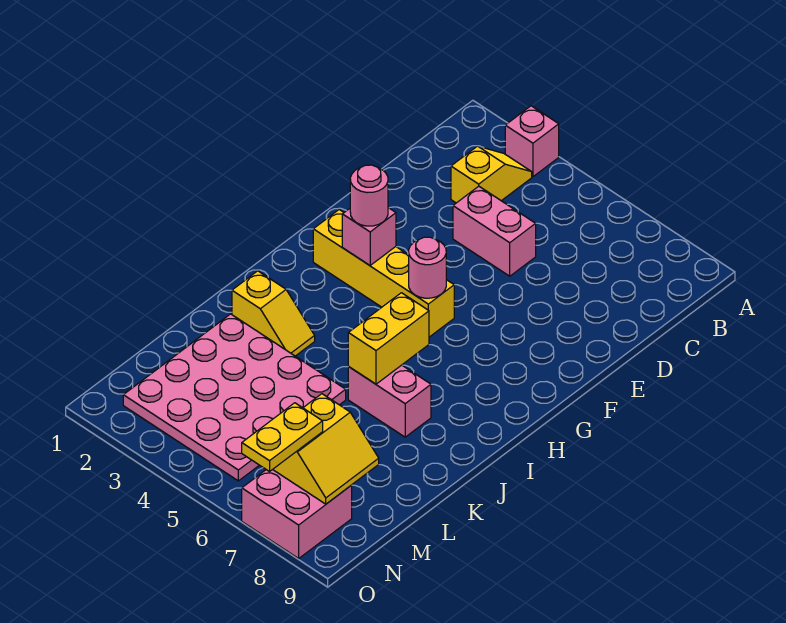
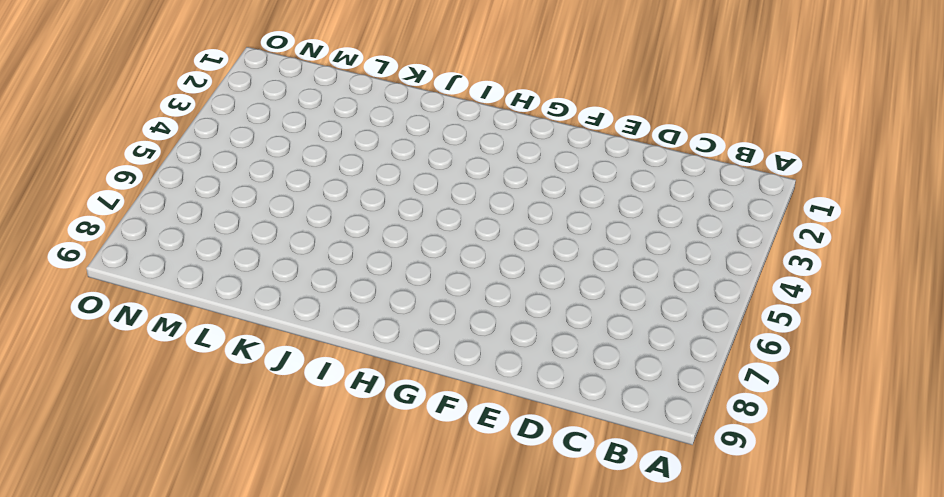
none -> pink brick A3 level 1
none -> yellow slope B3:C3 level 1 top C
none -> pink brick D4:D5 level 1

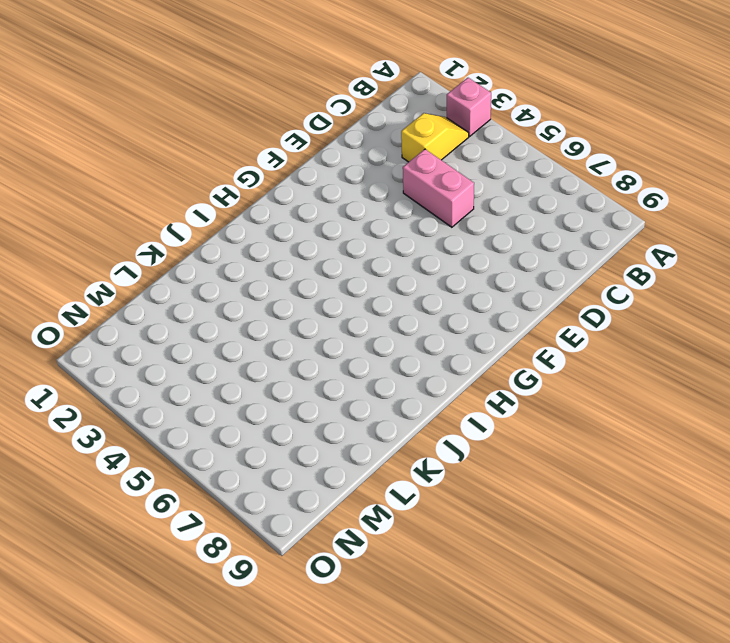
none -> yellow brick G2:G5 level 1
none -> yellow slope J2:J3 level 1 top 2
none -> pink brick J6:J7 level 1

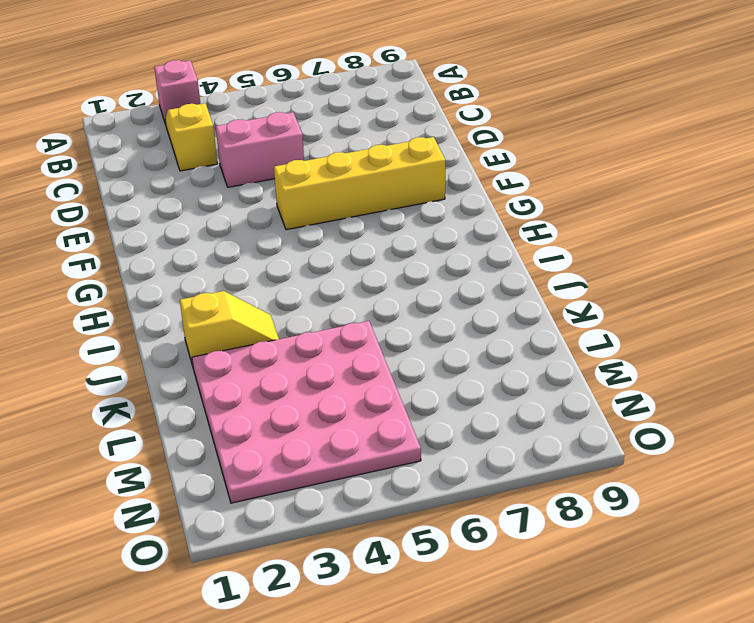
yellow brick F5:F8 level 1 -> yellow brick G2:G5 level 1
none -> pink brick J6:J7 level 1
none -> pink brick N7:O8 level 1
none -> pink brick G3 level 2

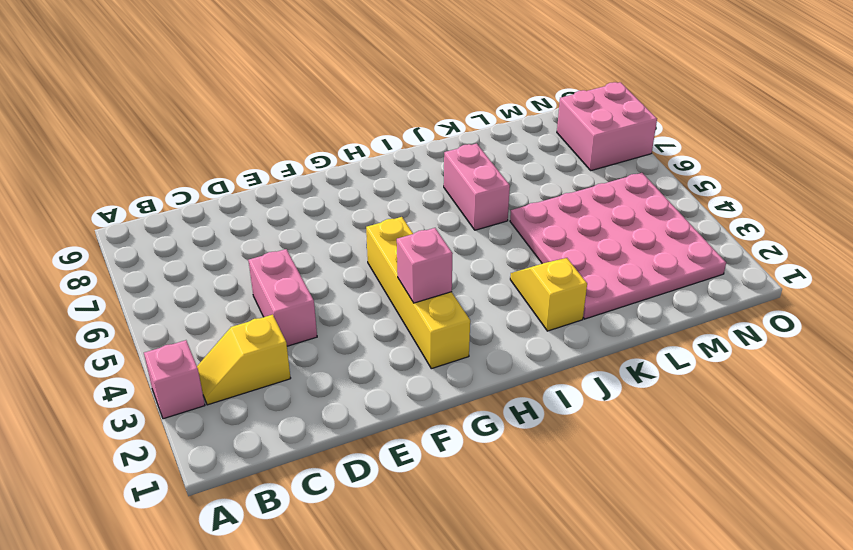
none -> pink round brick G5 level 2
none -> yellow brick I6:J6 level 2
none -> yellow slope M7:N8 level 2 top 7

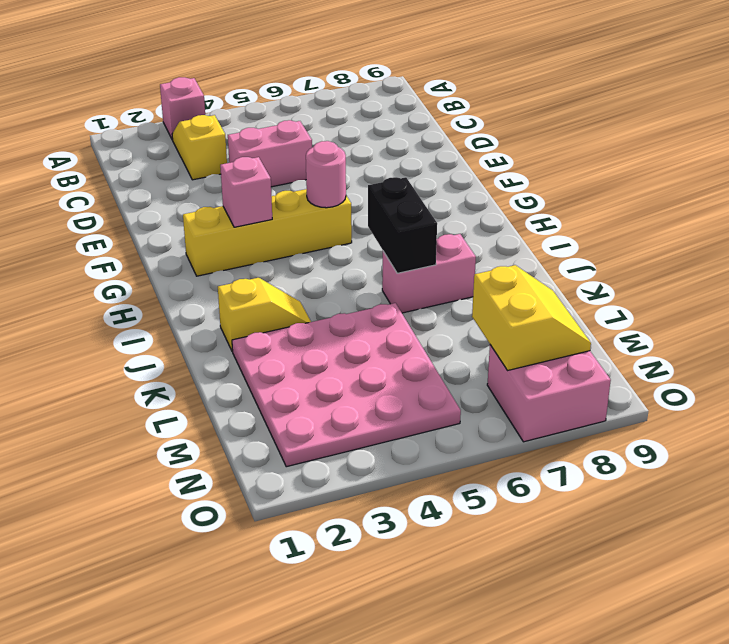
black brick I6:J6 level 2 -> yellow brick I6:J6 level 2
none -> pink round brick G3 level 3
none -> yellow plate N7:O7 level 3

